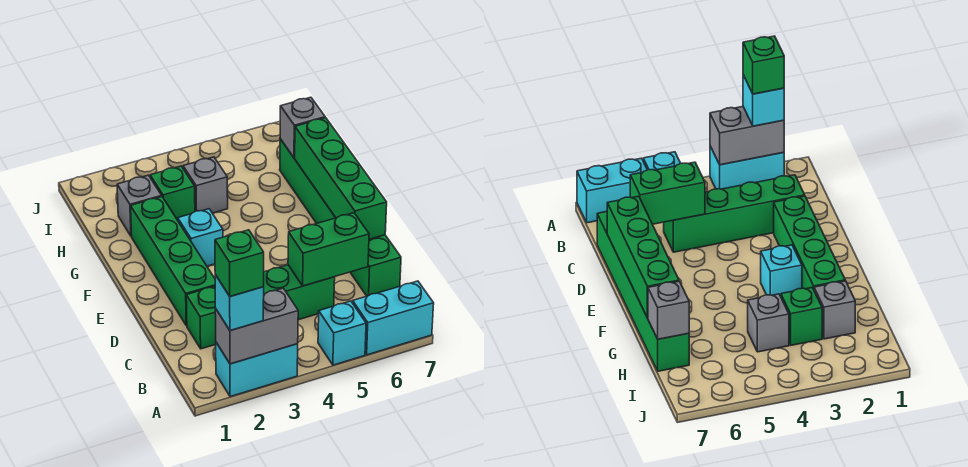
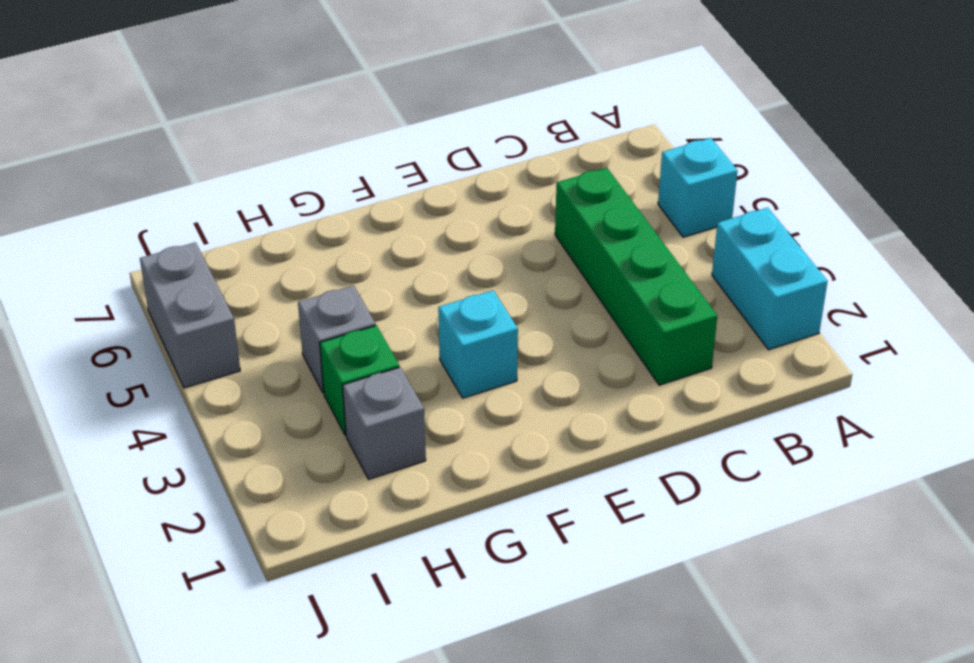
grey brick J5:J6 level 1 -> grey brick A2:A3 level 2
none -> cyan brick A6:A7 level 1
none -> green brick C7:H7 level 1
none -> green brick D2:G2 level 1

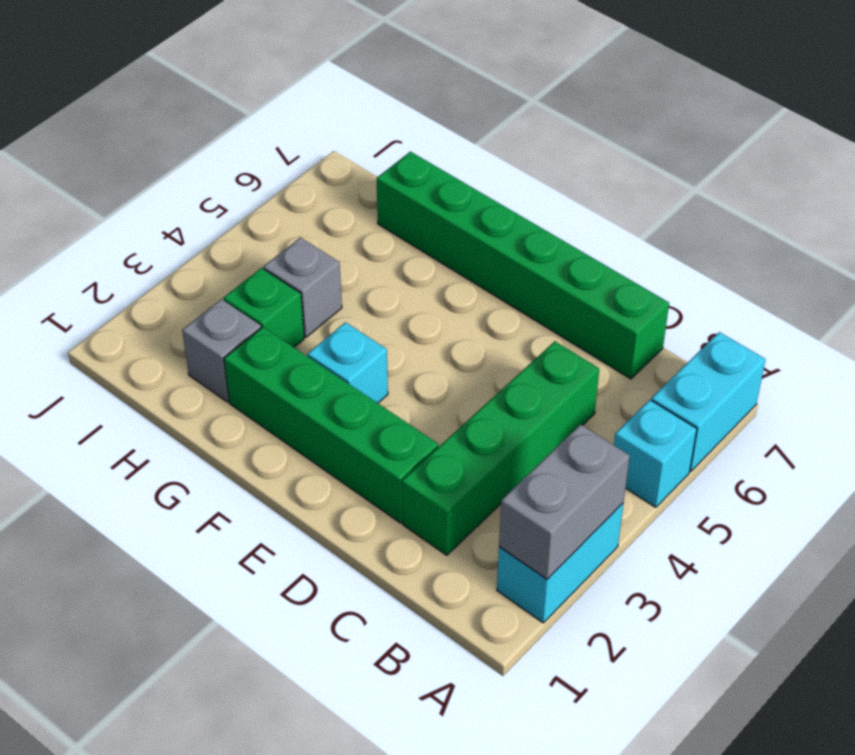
none -> green brick C5:C6 level 2
none -> green brick D7:G7 level 2
none -> grey brick H7 level 2

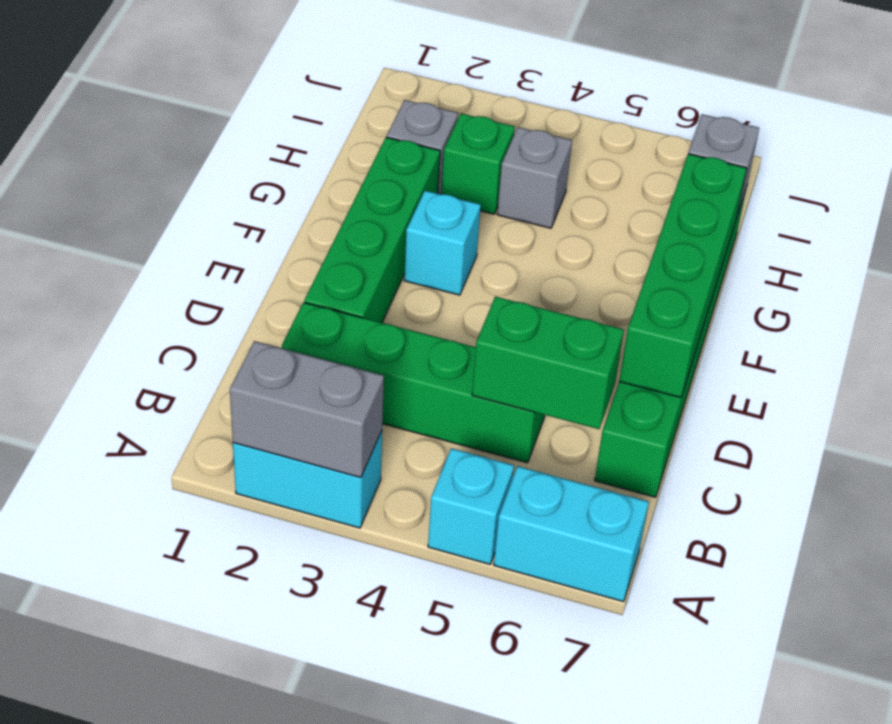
none -> cyan brick A2 level 3
none -> green brick A2 level 4

